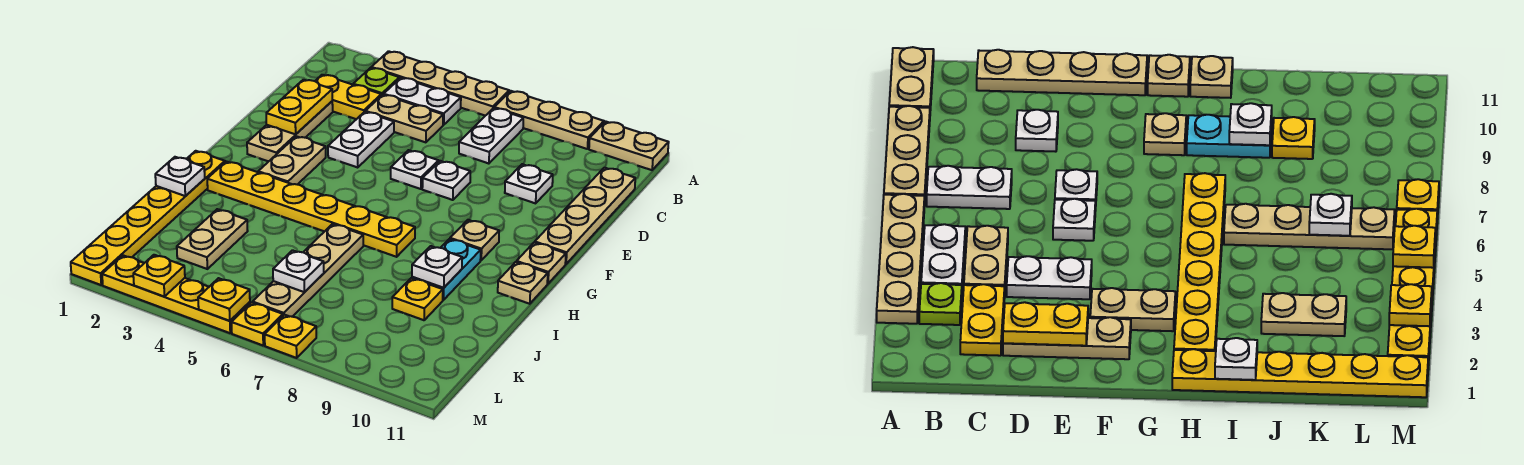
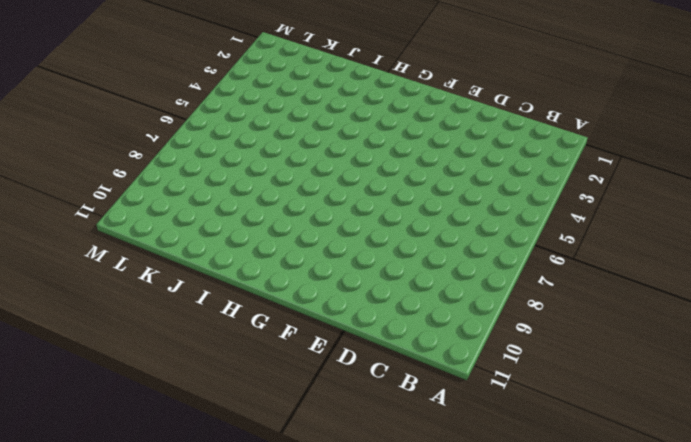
none -> tan plate A3:A6 level 1
none -> tan plate A7:A9 level 1
none -> tan plate A10:A11 level 1
none -> lime plate B3 level 1

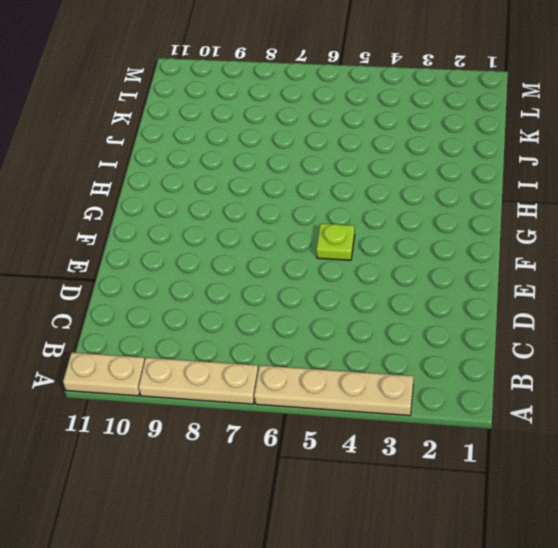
lime plate F5 level 1 -> lime plate B3 level 1
none -> white plate B4:B5 level 1
none -> white plate B7:C7 level 1
none -> yellow plate C2:C3 level 1
none -> tan plate C4:C5 level 1

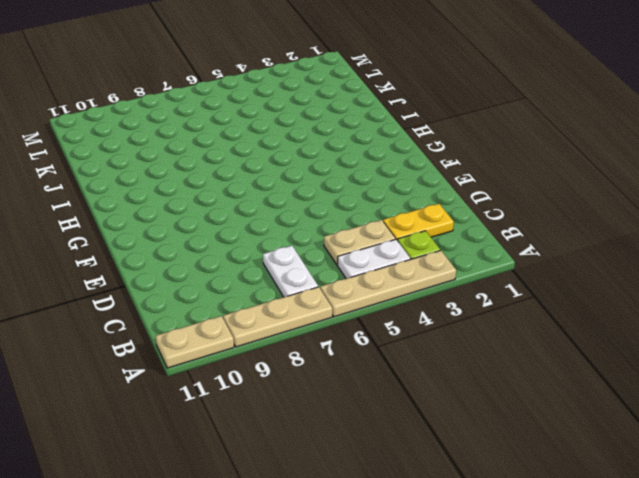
none -> tan plate C11:F11 level 1
none -> tan plate D2:F2 level 1
none -> white plate D4:E4 level 1
none -> white plate D9 level 1

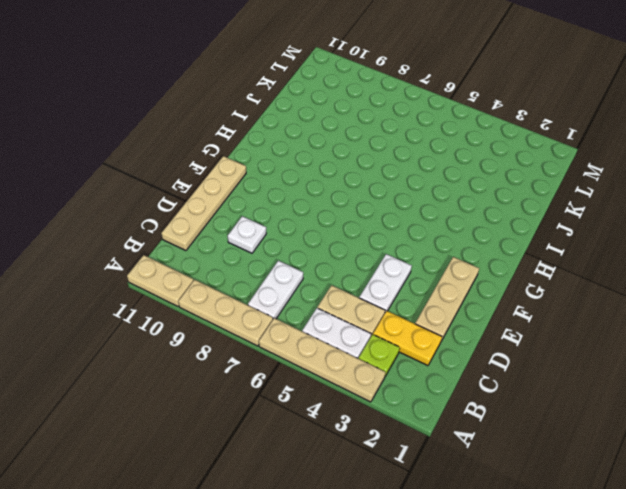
none -> white plate E6 level 1
none -> white plate E7 level 1
none -> tan plate F3:G3 level 1
none -> tan plate G9 level 1

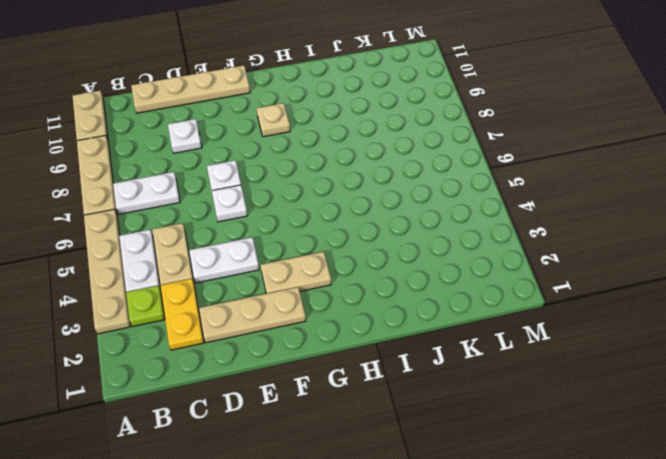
none -> tan plate G11 level 1
none -> yellow plate H1:M1 level 1
none -> yellow plate H2:H7 level 1
none -> cyan plate H9:I9 level 1

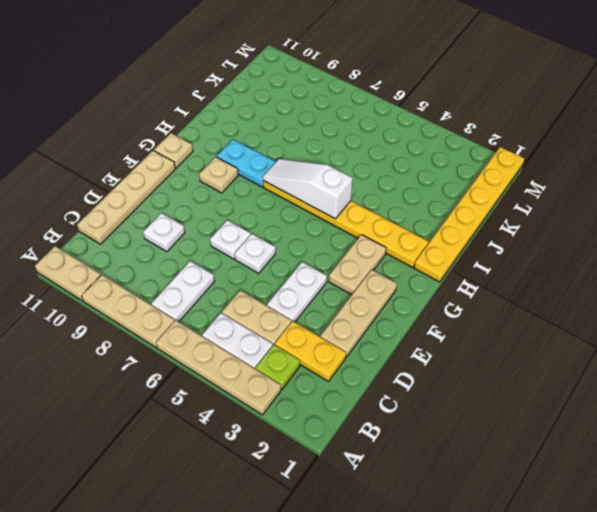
white slope H5:H7 level 2 top 5 -> none
cyan plate H8:H9 level 1 -> cyan plate H9:I9 level 1
none -> tan plate H11 level 1
none -> tan plate I6:L6 level 1
none -> tan plate J3:K3 level 1
none -> yellow plate J9 level 1

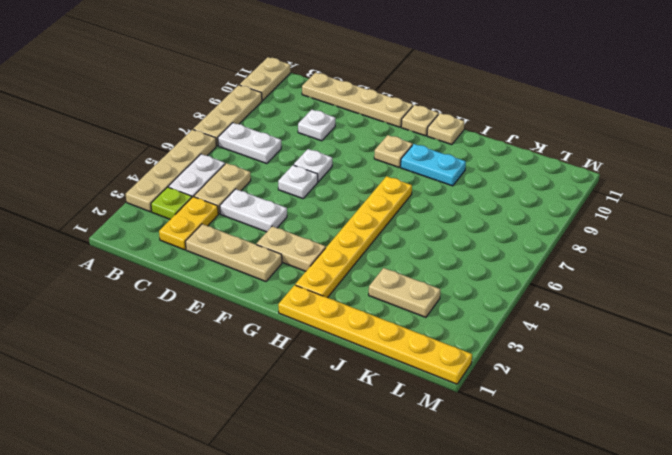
none -> tan plate I6:L6 level 1
none -> yellow plate J9 level 1
none -> yellow plate M2:M5 level 1
none -> yellow plate M6 level 1

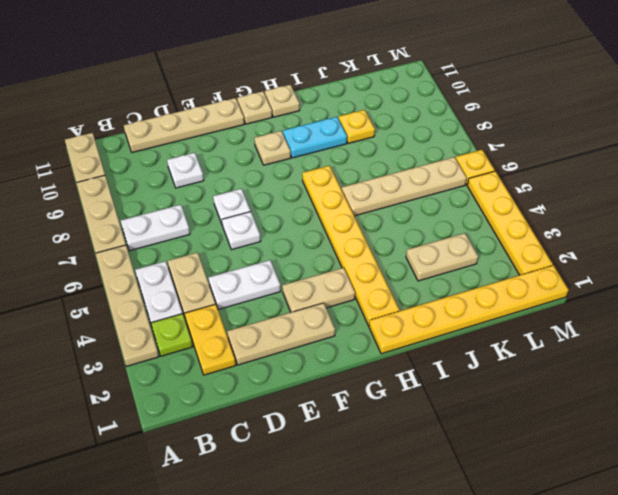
none -> yellow plate M7 level 1
none -> yellow plate D2:E2 level 2
none -> white plate I1 level 2
none -> white plate I9 level 2

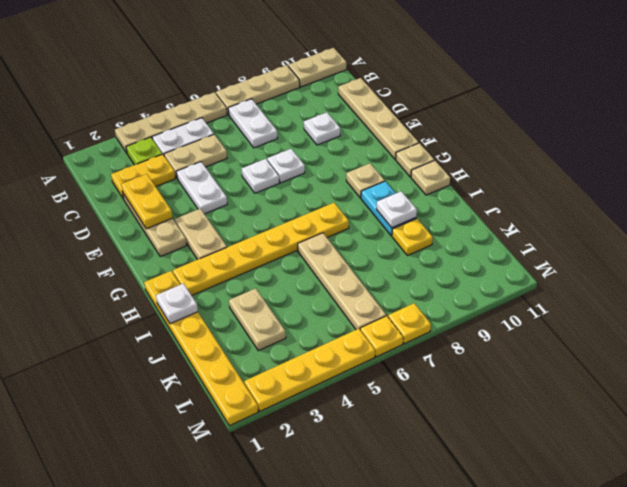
none -> white plate K6 level 2
none -> yellow plate M3 level 2
none -> yellow plate M5 level 2

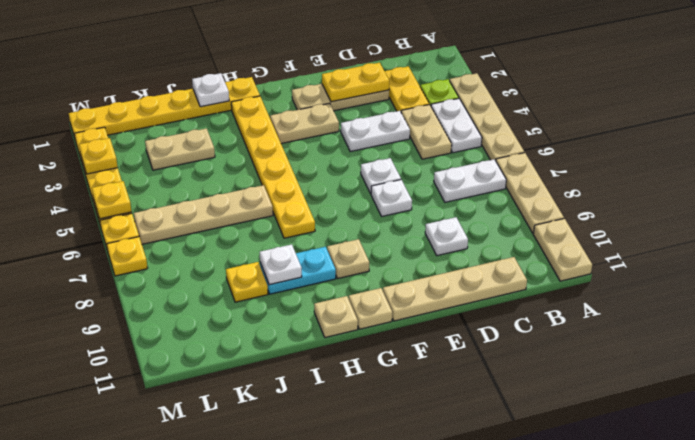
none -> white plate K6 level 2

